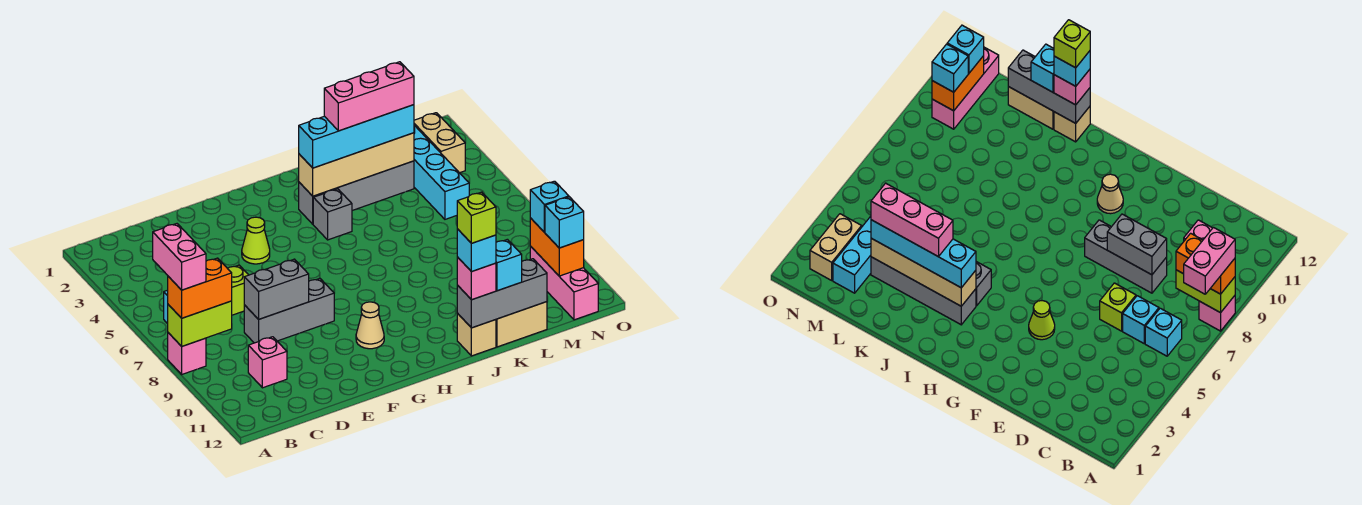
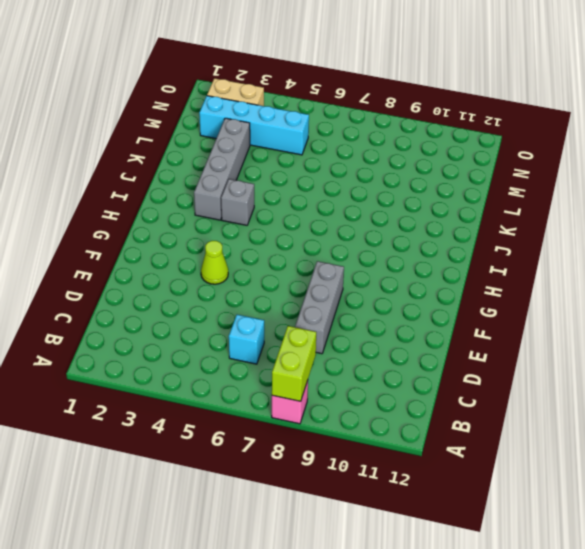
none -> cyan brick B6 level 1
none -> pink brick C10 level 1
none -> lime brick D6 level 1
none -> tan cone G10 level 1

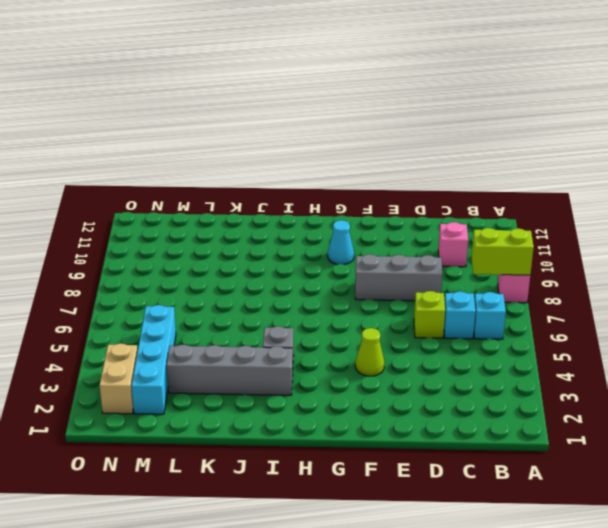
cyan cone G10 level 1 -> tan cone G10 level 1
none -> tan brick J12 level 1
none -> tan brick K12:L12 level 1
none -> pink brick N10:N12 level 1
none -> grey brick D8:E8 level 2

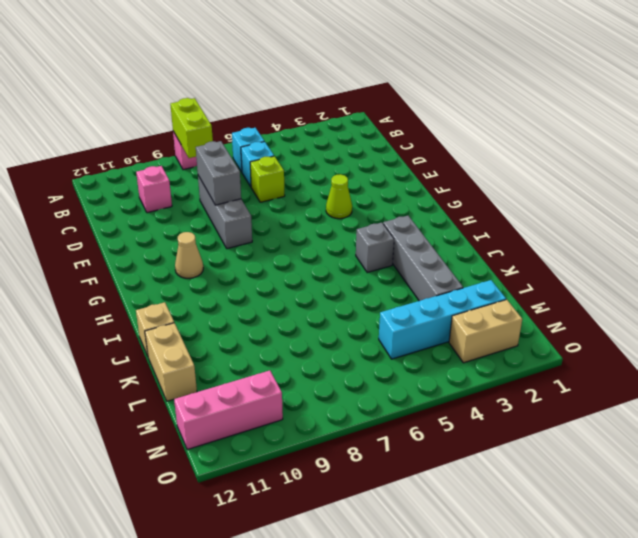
none -> tan brick I3:L3 level 2
none -> grey brick J12:L12 level 2
none -> orange brick N10:N11 level 2
none -> orange brick A8:B8 level 3

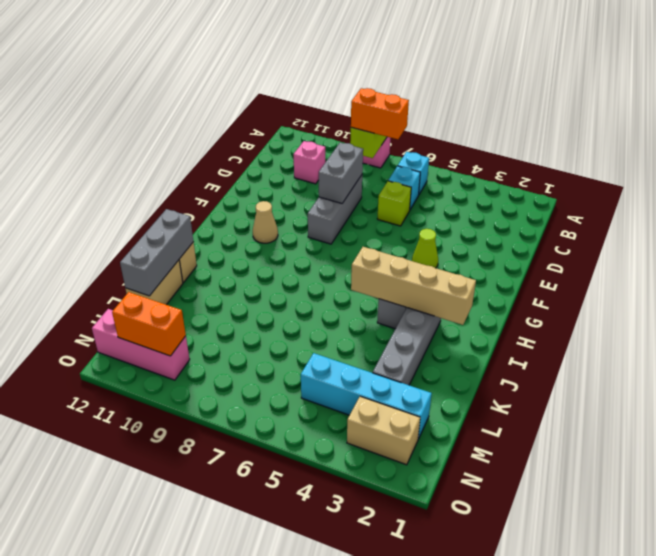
orange brick B7:B8 level 3 -> orange brick A8:B8 level 3
tan brick I2:I5 level 2 -> tan brick I3:L3 level 2
none -> cyan brick I3:L3 level 3
none -> pink brick J12 level 3
none -> cyan brick K12 level 3
none -> cyan brick N10 level 3

